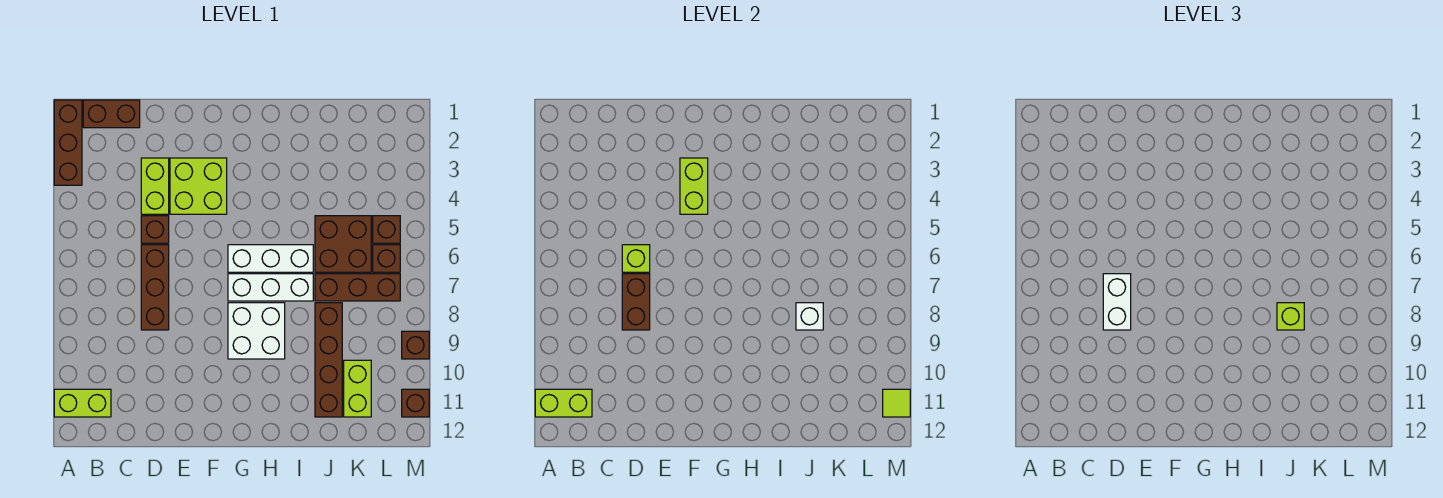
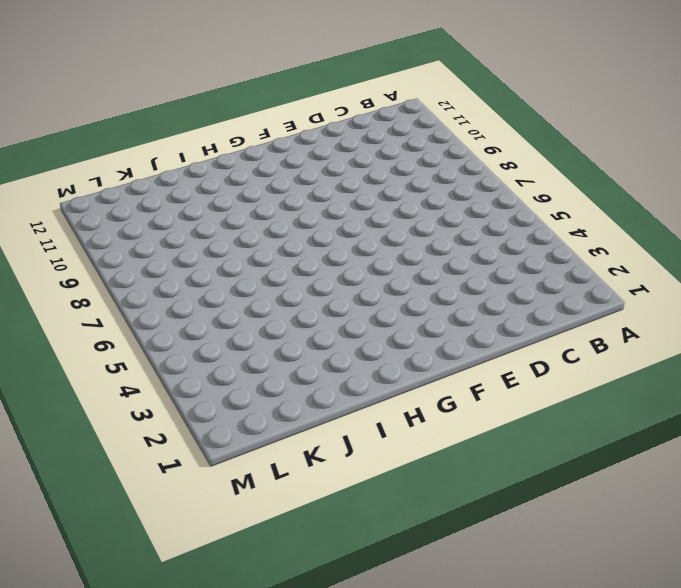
none -> brown brick A1:A3 level 1
none -> lime brick A11:B11 level 1
none -> brown brick B1:C1 level 1

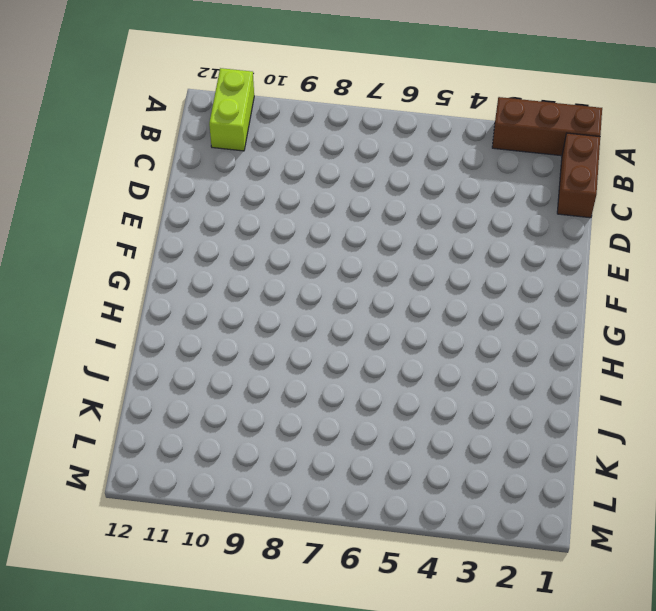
none -> lime brick D3:D4 level 1
none -> brown brick D5 level 1
none -> brown brick D6:D8 level 1

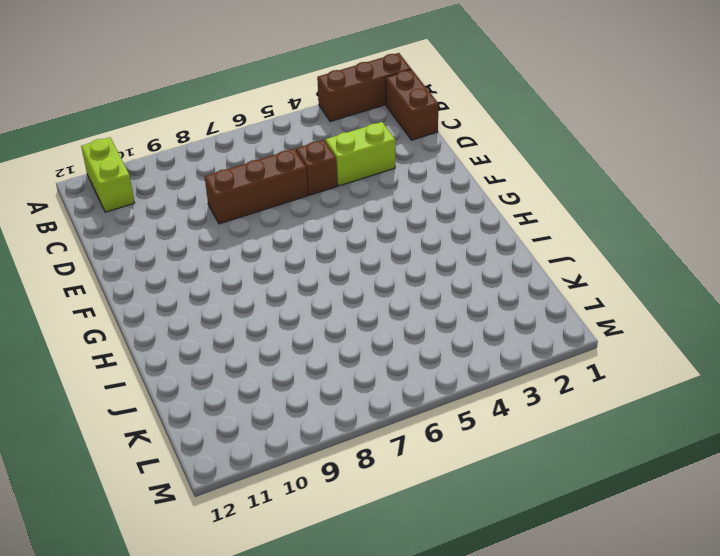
none -> lime brick E3:F4 level 1
none -> white brick G6:I6 level 1
none -> white brick G7:I7 level 1

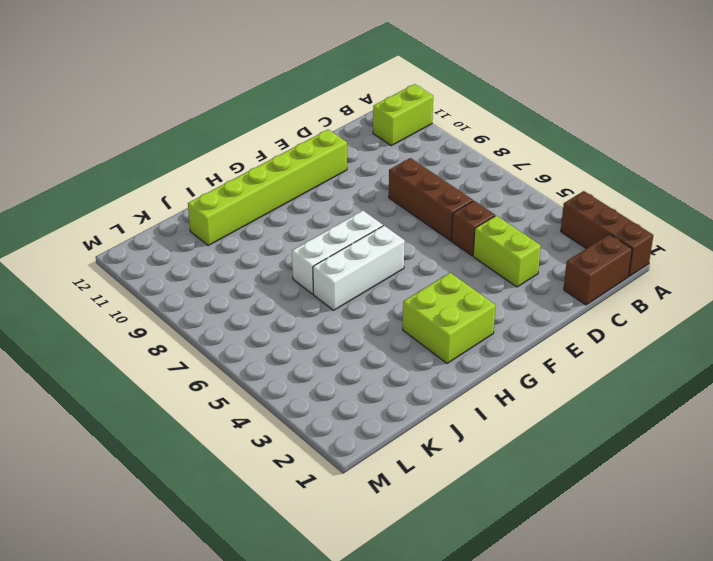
lime brick E11:J11 level 1 -> brown brick J8:J11 level 1
lime brick G2:H3 level 1 -> lime brick E3:F4 level 1
none -> white brick G8:H9 level 1
none -> brown brick J5:K6 level 1
none -> brown brick J7:L7 level 1

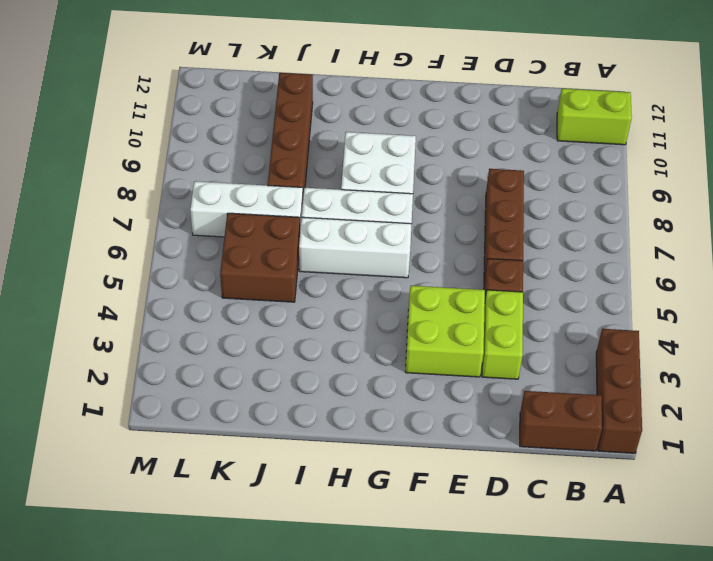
white brick J7:L7 level 1 -> brown brick J7:L7 level 1
none -> lime brick K10:K11 level 1
none -> brown brick L5 level 1
none -> brown brick L6 level 1

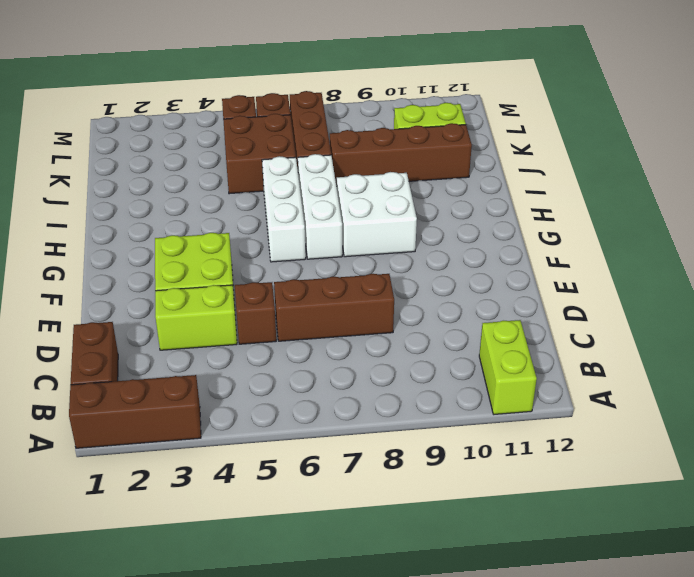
none -> brown brick M9 level 1
none -> brown brick M11 level 1
none -> lime brick A11:B11 level 2

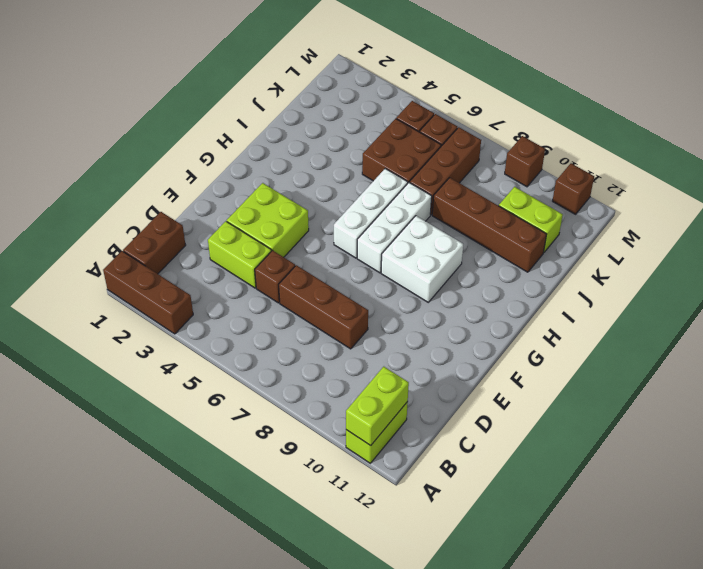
none -> lime brick D6 level 2
none -> brown brick D7:D8 level 2
none -> lime brick F3:F4 level 2

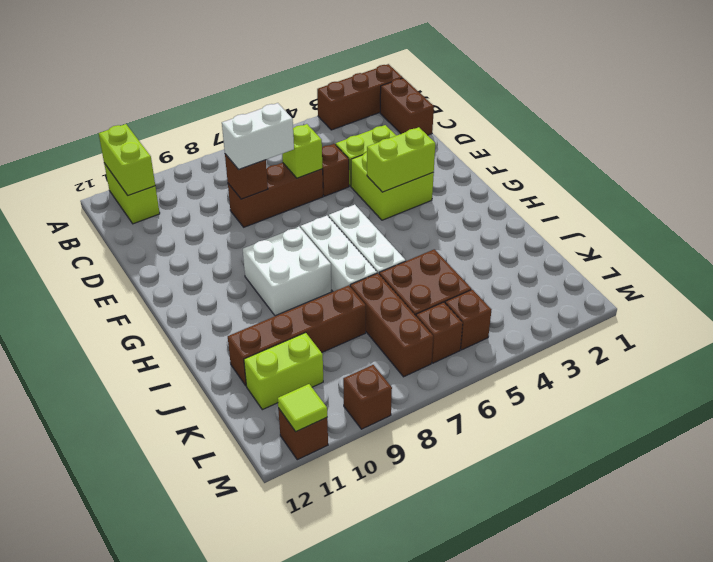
brown brick D8 level 2 -> brown brick D7:D8 level 2
none -> white brick J8 level 2
none -> lime brick J8 level 3

